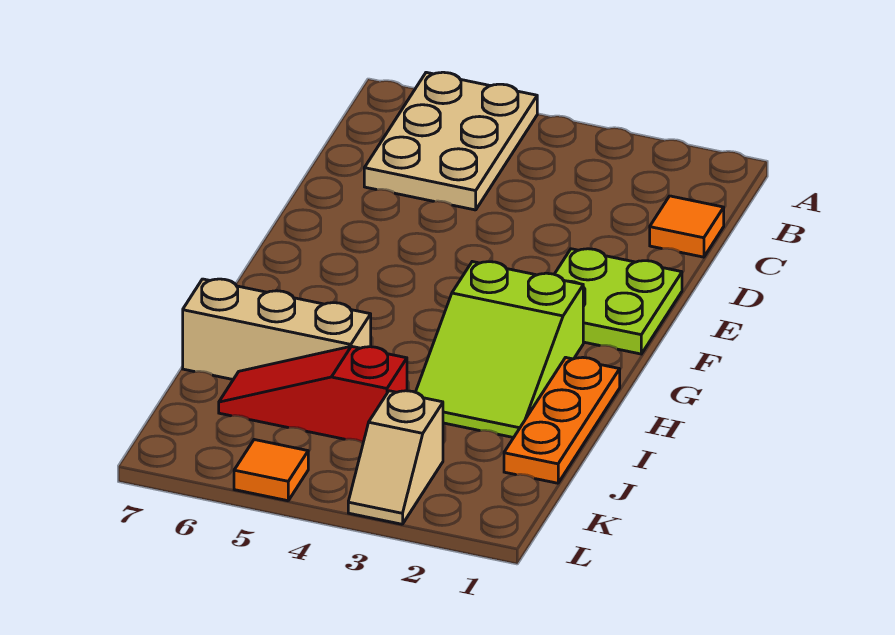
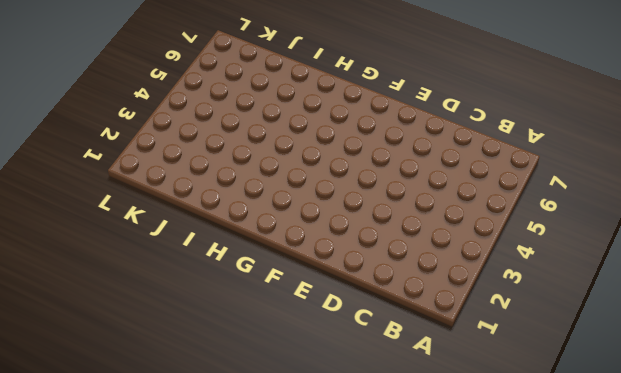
none -> tan plate A5:C6 level 1
none -> orange tile C1 level 1

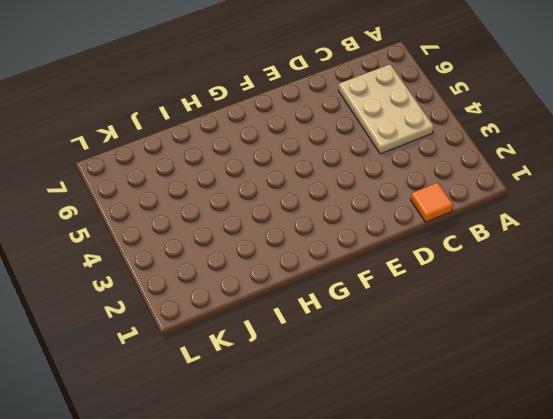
tan plate B4:C6 level 1 -> tan plate A5:C6 level 1
none -> lime plate E1:F2 level 1
none -> lime slope G2:I3 level 1 top G

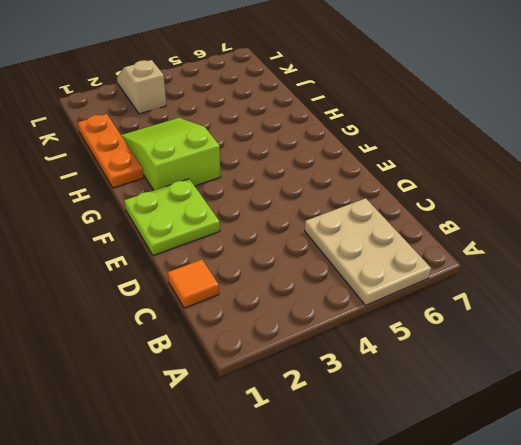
none -> tan brick I5:I7 level 1
none -> red slope J4:J6 level 1 top 4

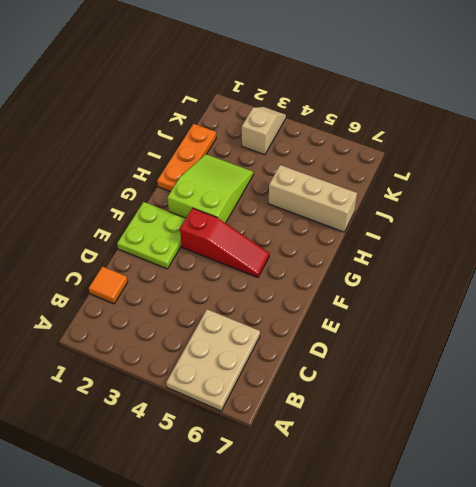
red slope F3:F5 level 1 top 3 -> red slope J4:J6 level 1 top 4
none -> orange tile L5 level 1

